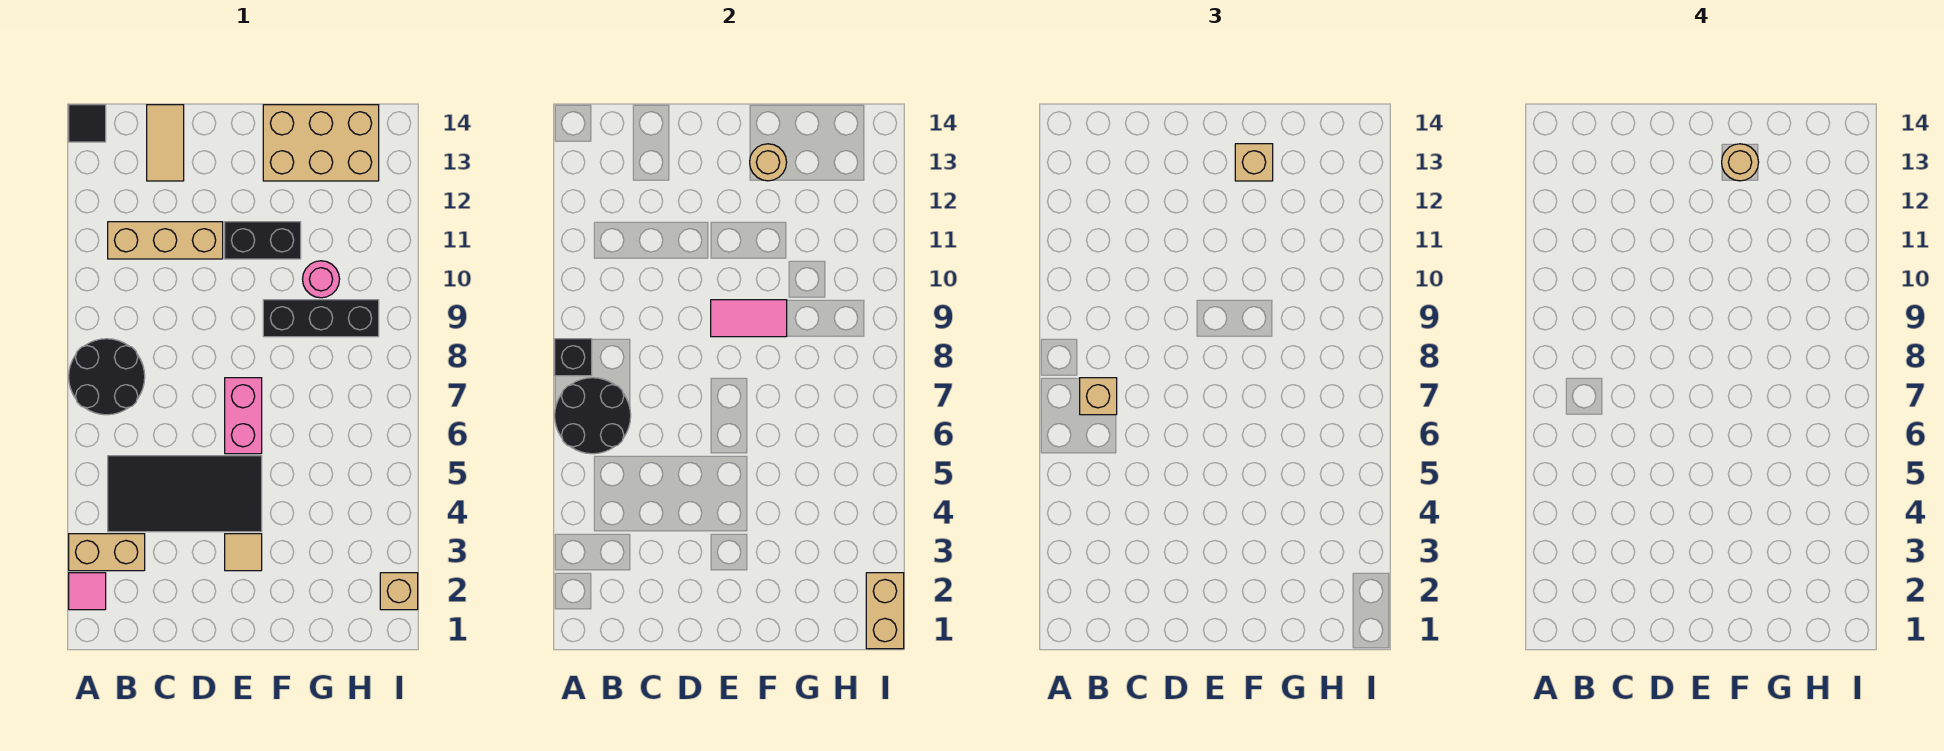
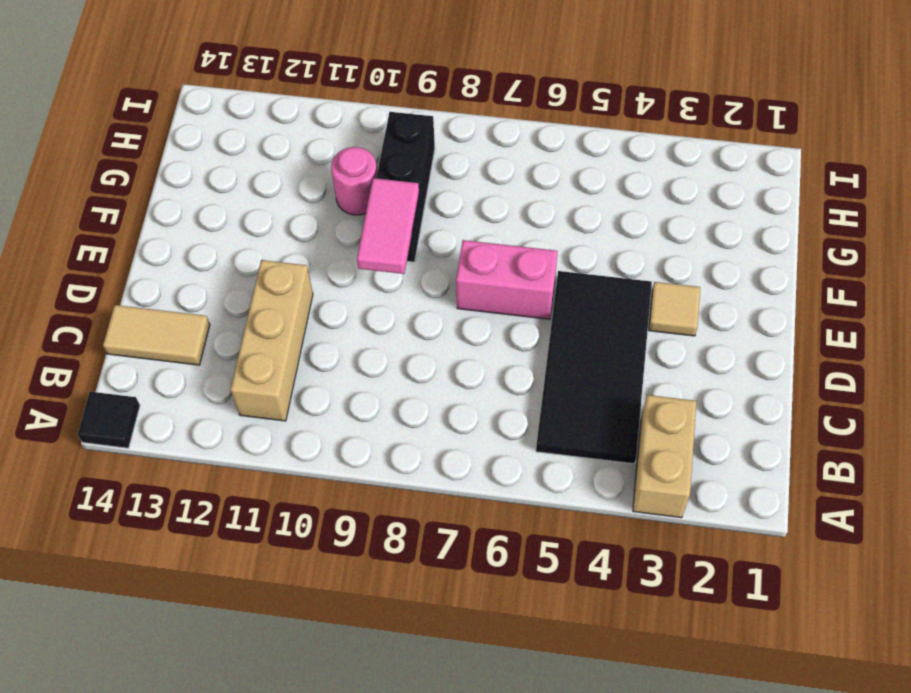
none -> pink tile A2 level 1
none -> black round brick A7:B8 level 1
none -> black brick E11:F11 level 1

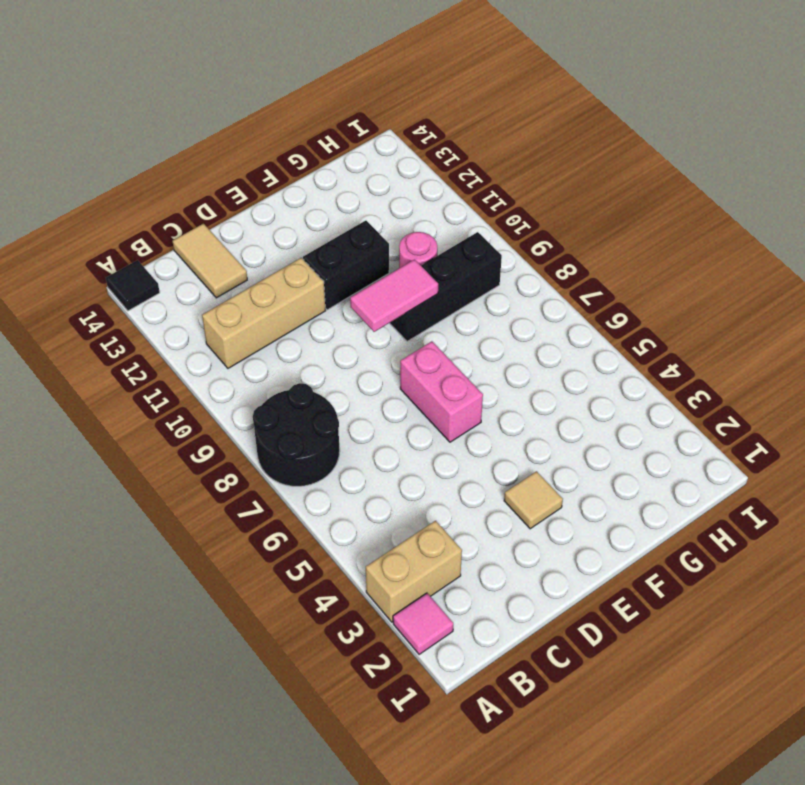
none -> black tile B4:E5 level 1
none -> tan brick F13:H14 level 1
none -> tan brick I2 level 1

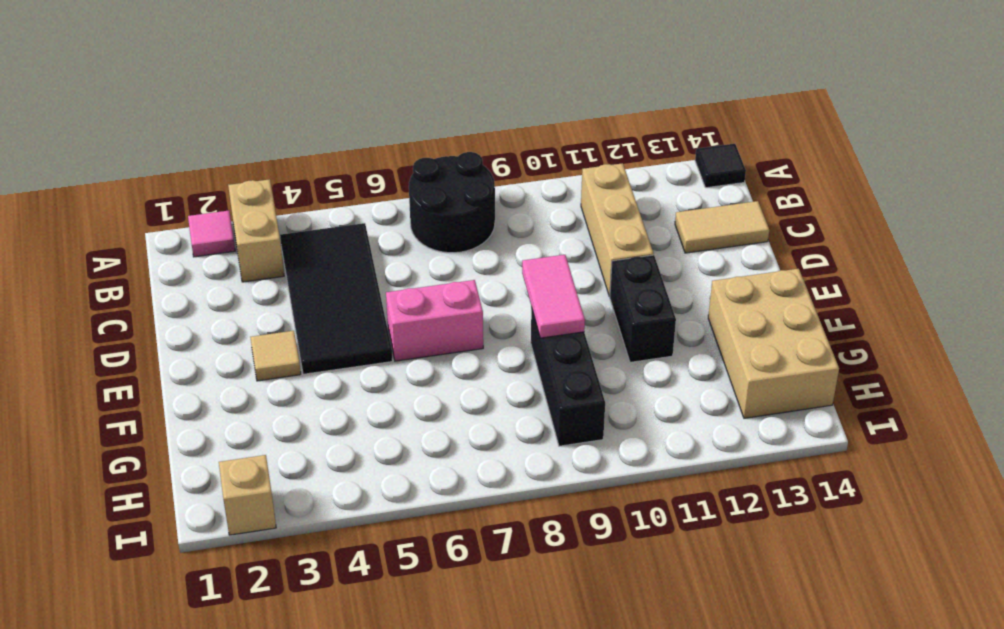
none -> pink round brick G10 level 1
none -> black round brick A6:B7 level 2
none -> black brick A8 level 2

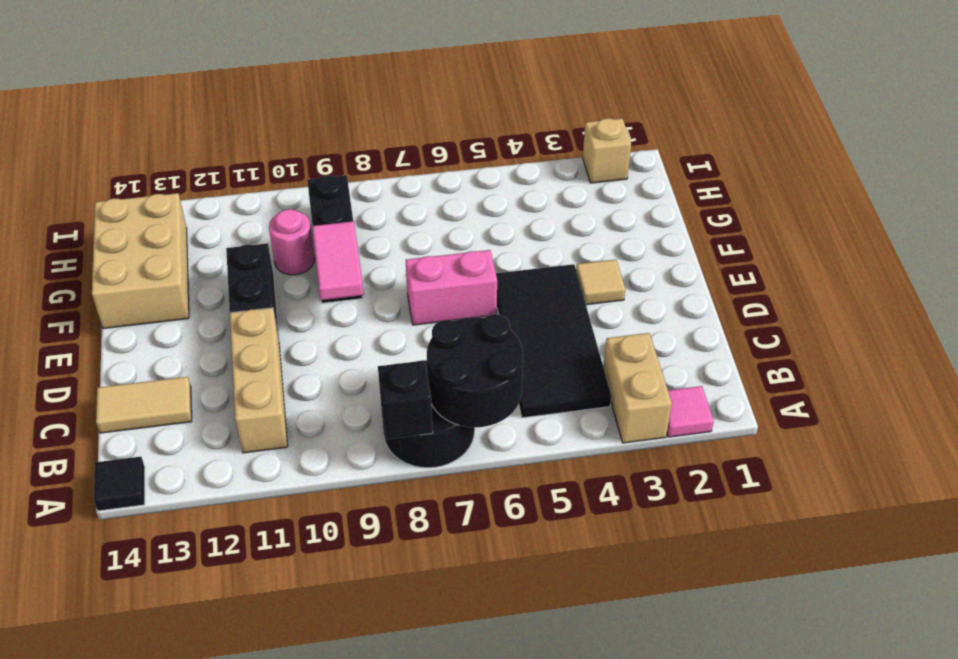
none -> tan round brick F13 level 2
none -> tan brick I1:I2 level 2
none -> tan brick B7 level 3

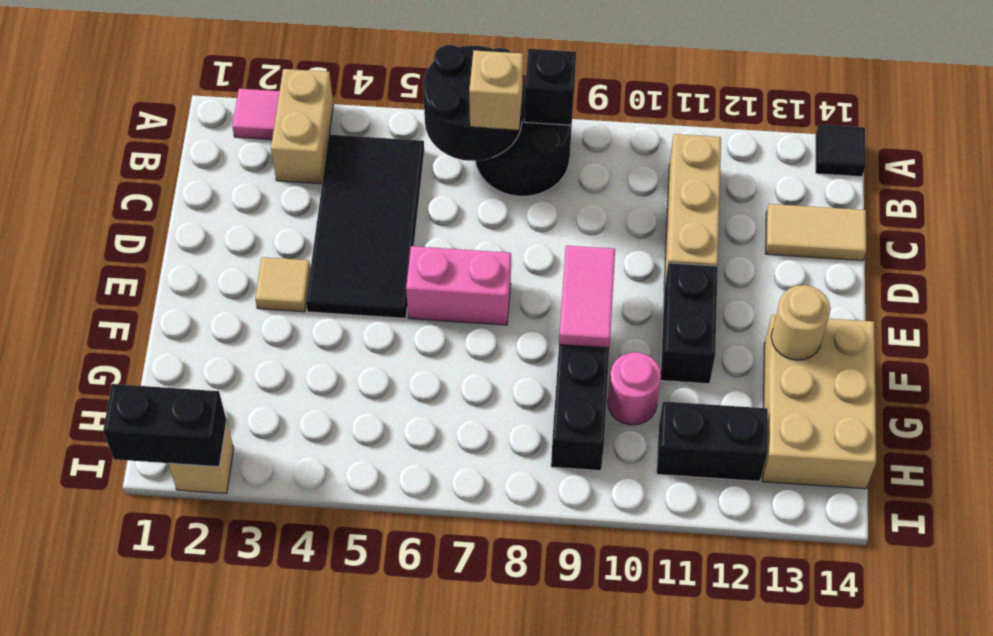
black brick H11:H12 level 1 -> none
black brick I1:I2 level 2 -> tan brick I1:I2 level 2
none -> tan brick F13 level 3
none -> tan round brick F13 level 4

